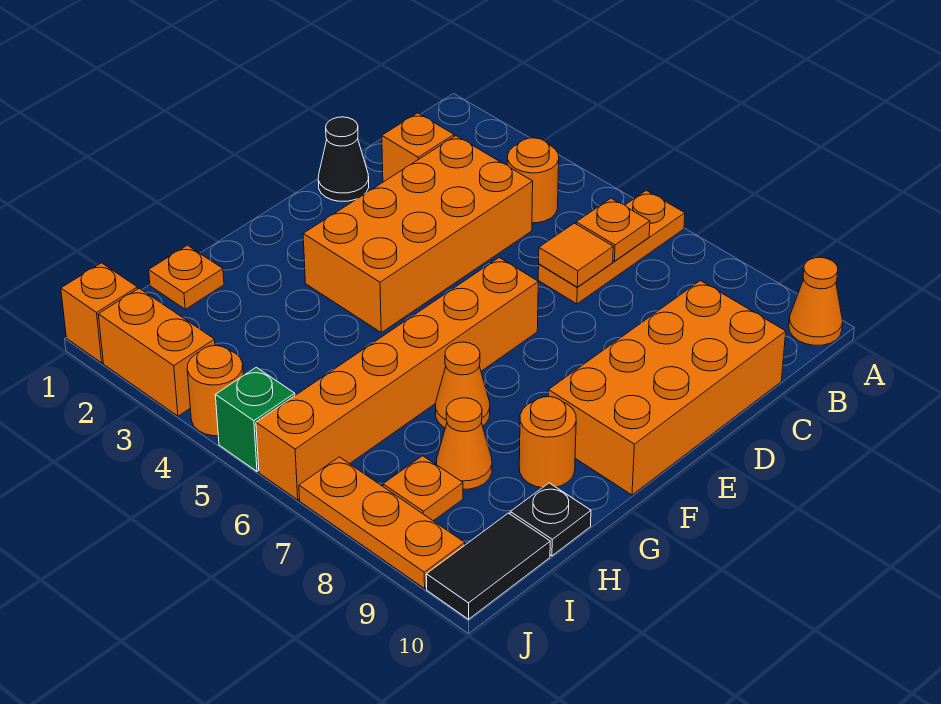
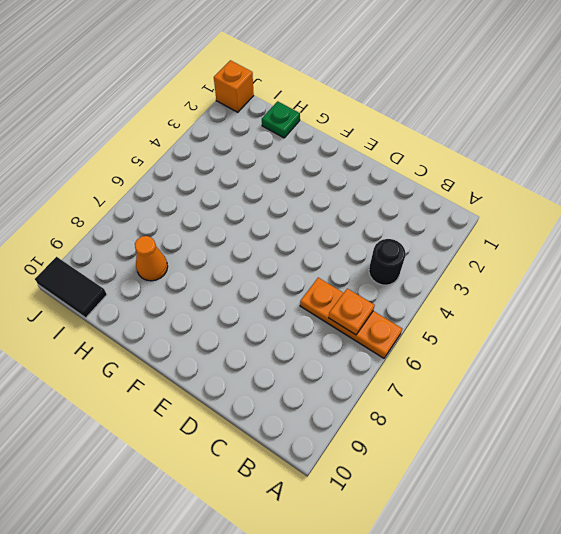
black round brick B4 level 1 -> orange round brick B4 level 1
green plate H1 level 1 -> orange plate H1 level 1
none -> orange cone A10 level 1
none -> orange brick C2 level 1
none -> orange brick C3:F4 level 1

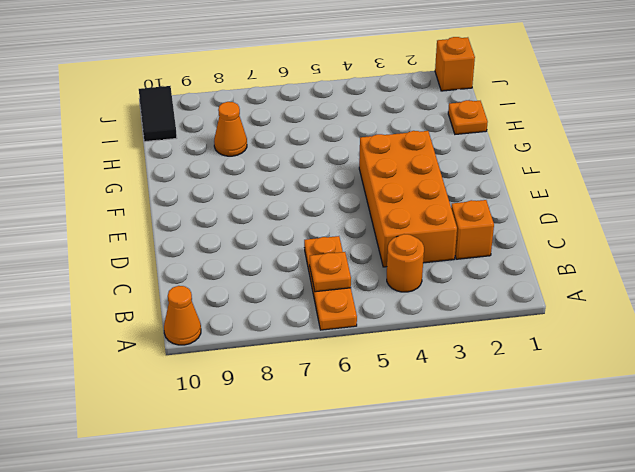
none -> orange brick C9:F10 level 1
none -> black cone D1 level 1
none -> orange brick E6:J6 level 1

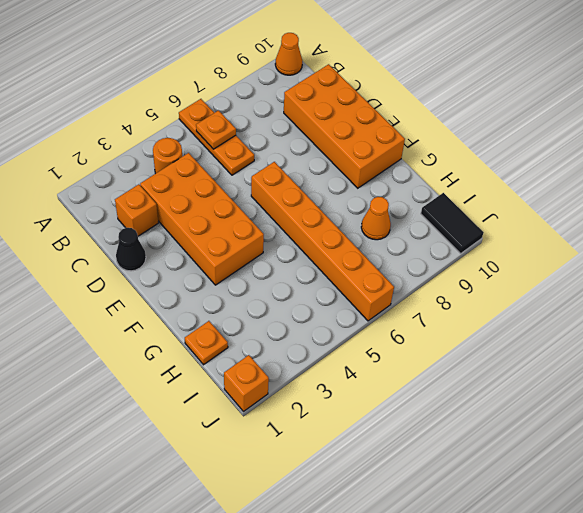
none -> orange cone G7 level 1
none -> orange round brick G9 level 1
none -> black plate H10 level 1

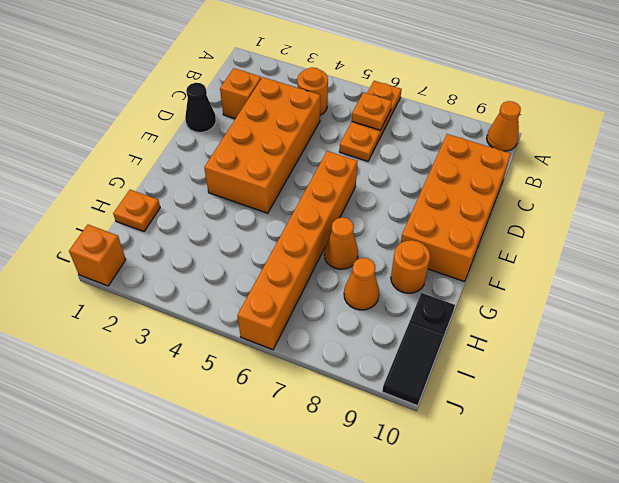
none -> orange plate I8 level 1
none -> orange brick J2:J3 level 1
none -> orange round brick J4 level 1

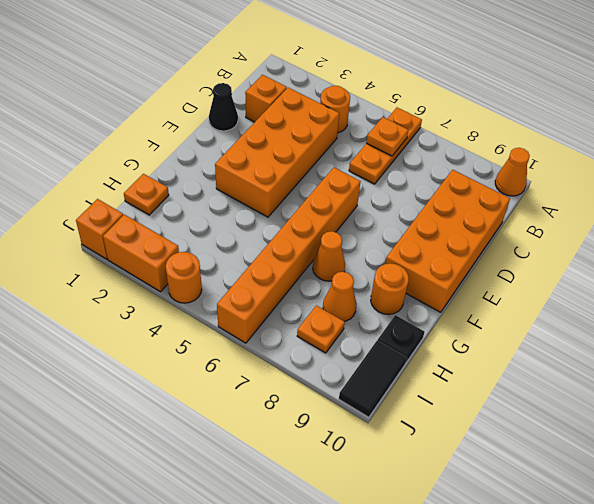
none -> green brick J5 level 1
none -> orange plate J7:J9 level 1
none -> orange tile C6 level 2

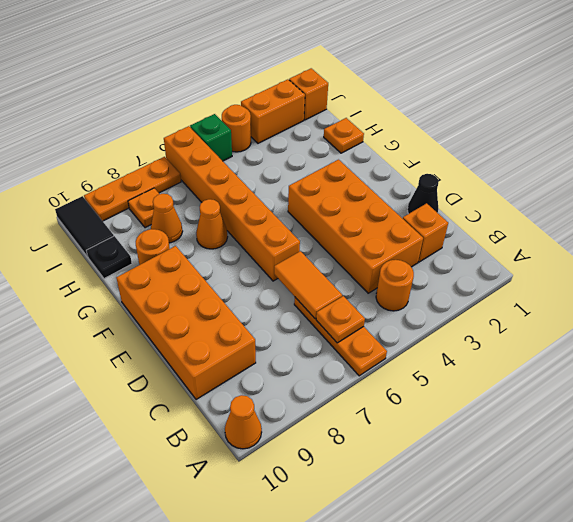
orange tile C6:D6 level 2 -> orange tile C6 level 2

